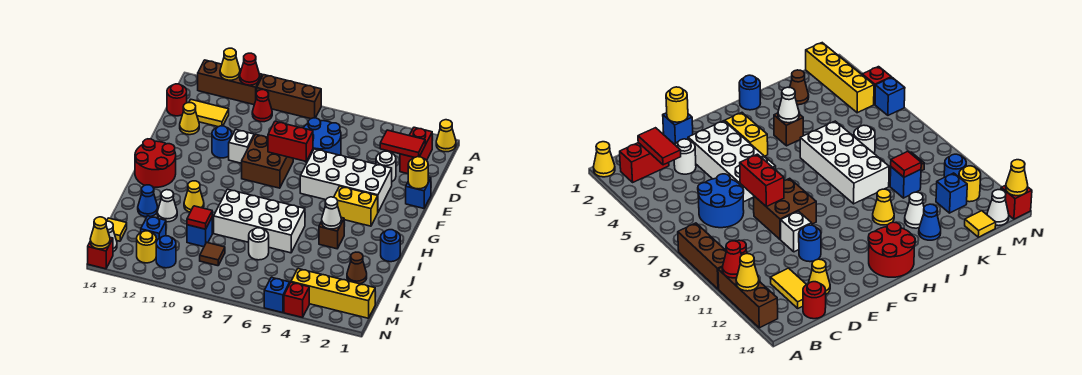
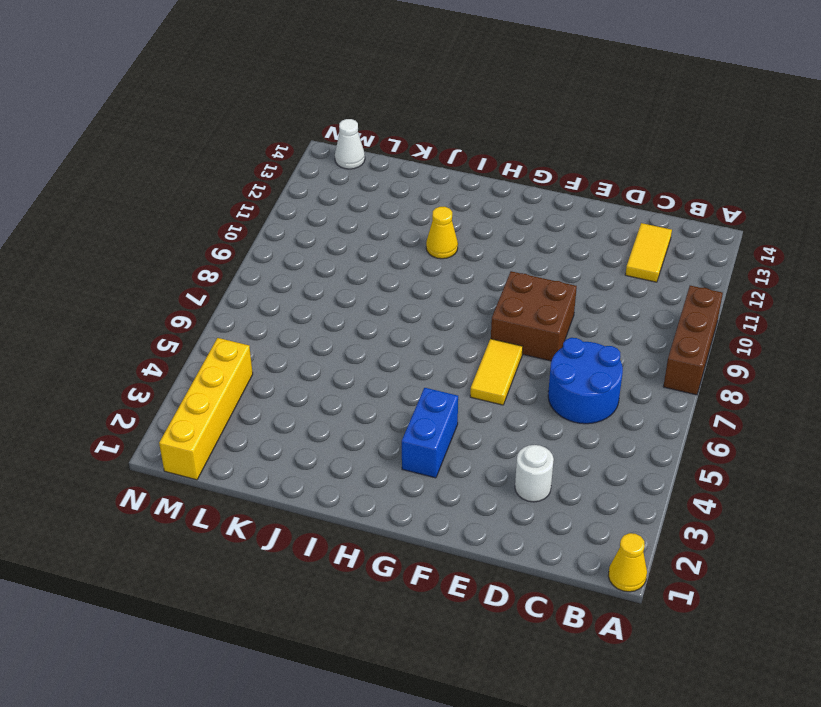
yellow tile F6:F7 level 1 -> white brick E3:F6 level 1
blue brick G3:G4 level 1 -> yellow brick G3:G4 level 1
none -> brown brick A11:A13 level 1
none -> red brick B2:C2 level 1
none -> red cone B10 level 1
none -> red round brick C14 level 1

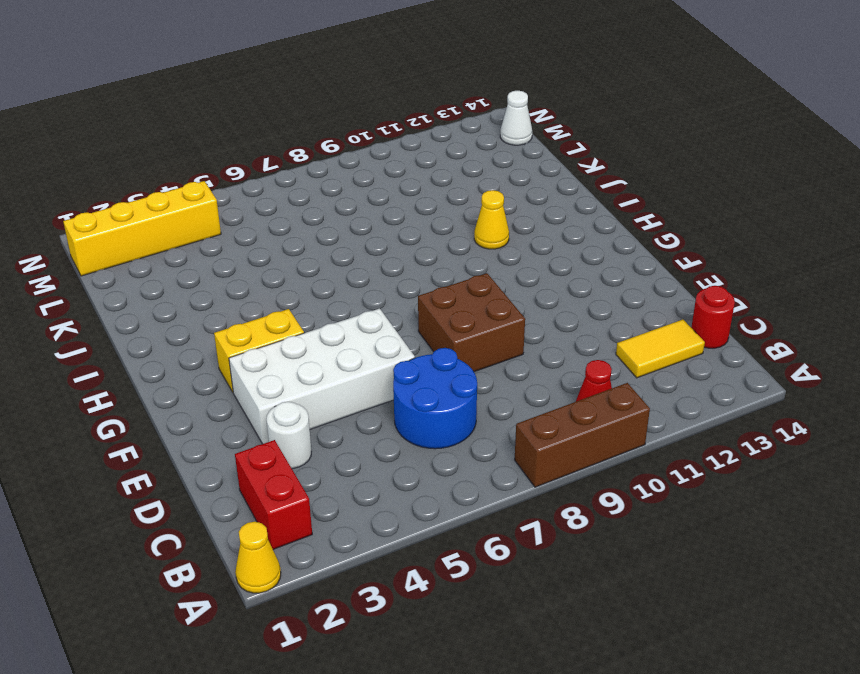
none -> brown brick A11:A13 level 1
none -> yellow cone D13 level 1
none -> blue brick E1 level 1
none -> white brick E10 level 1

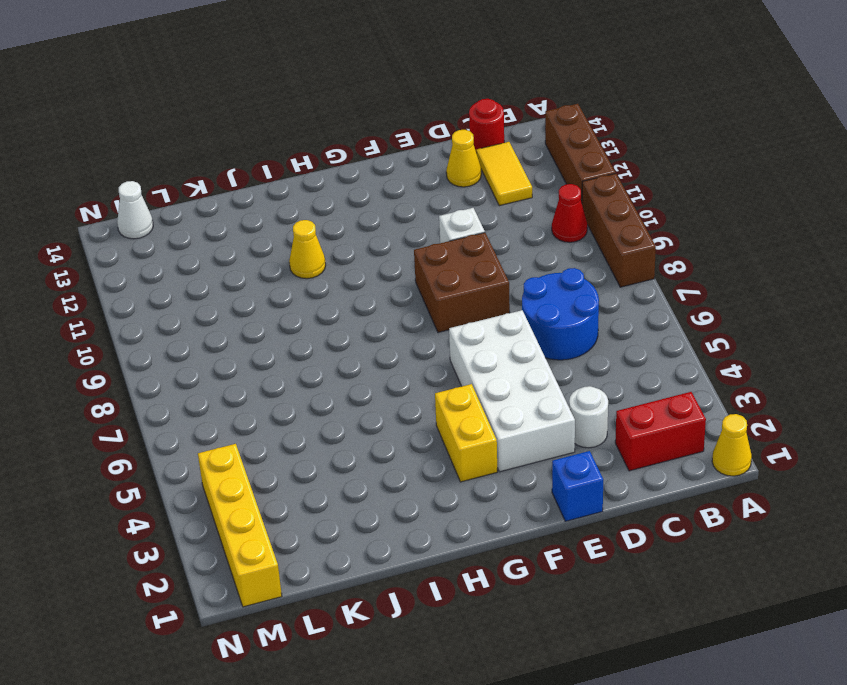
none -> blue round brick E11 level 1
none -> red round brick G13:H14 level 1
none -> blue round brick I1 level 1
none -> brown brick I4 level 1

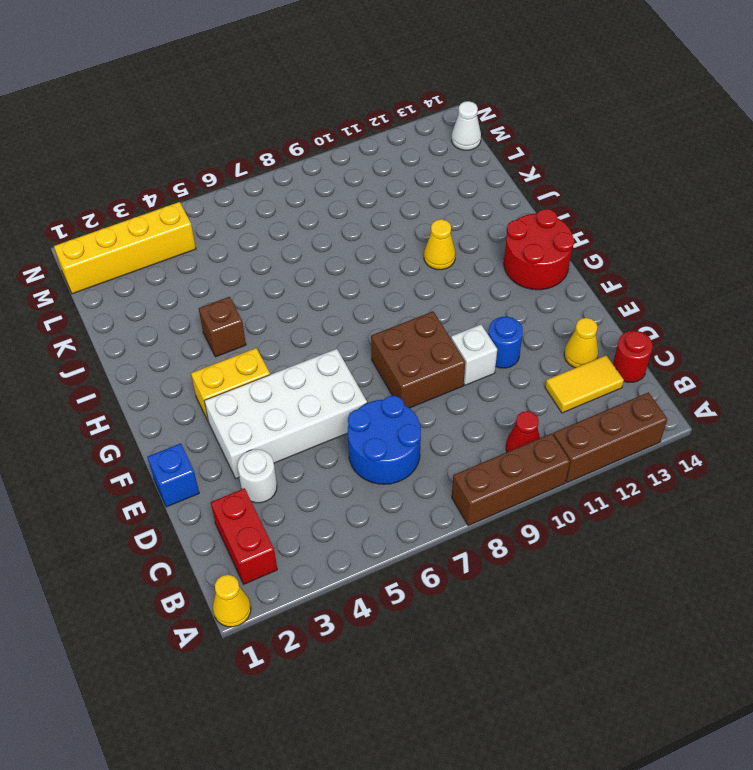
none -> blue round brick I1 level 1
none -> white brick I6:J9 level 1
none -> white cone J12 level 1
none -> blue cone J13 level 1

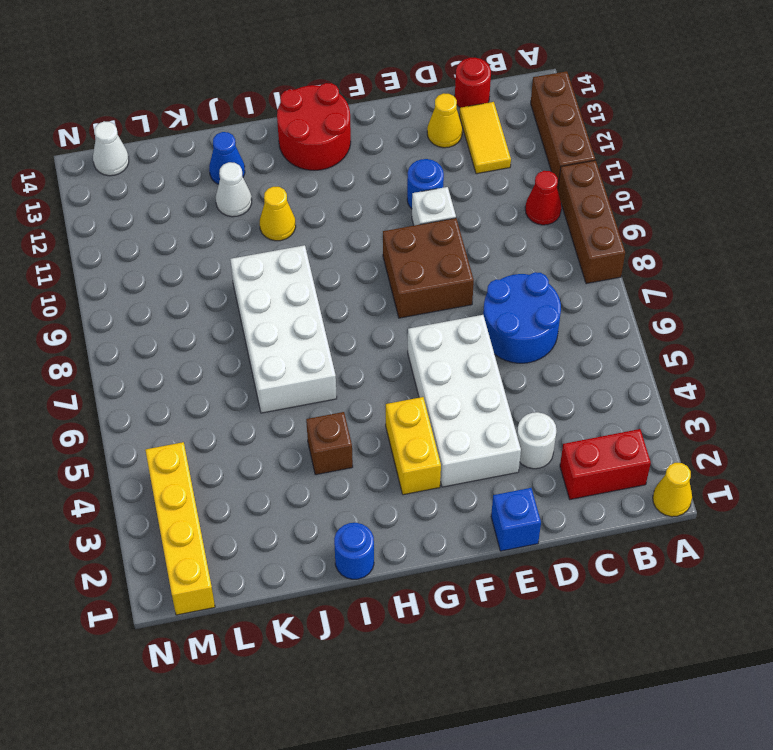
none -> brown cone K2 level 1
none -> white round brick K7 level 1
none -> blue brick K10 level 1
none -> brown tile L9 level 1

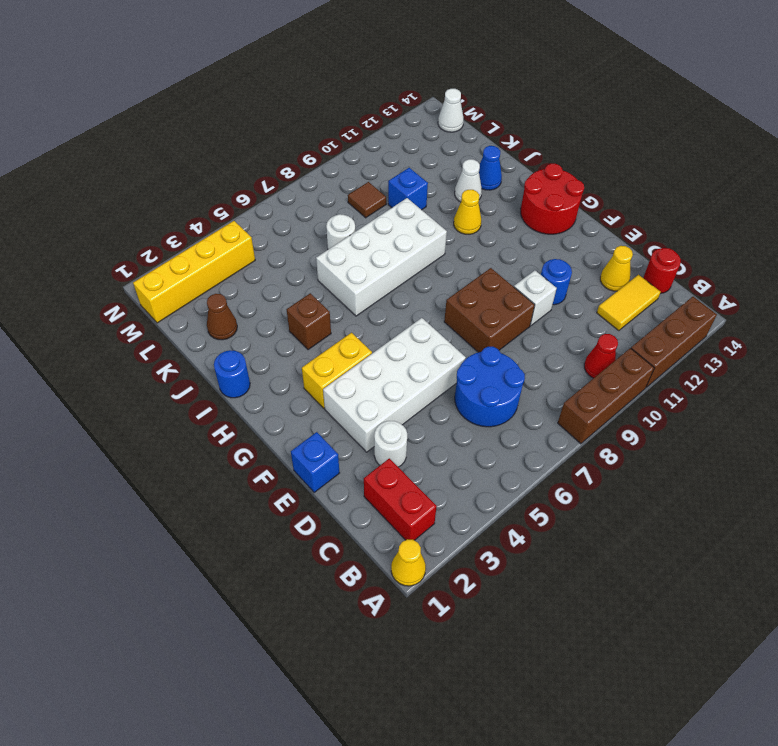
none -> blue brick L12 level 1
none -> yellow tile L14 level 1
none -> blue round brick M11 level 1
none -> yellow round brick M12 level 1

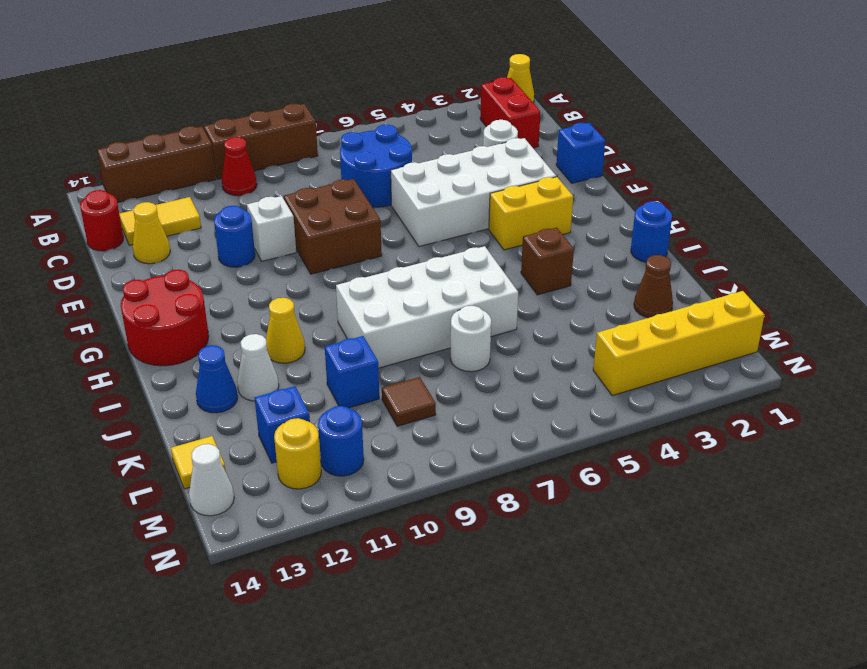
none -> red brick N4 level 1
none -> blue brick N5 level 1
none -> red brick N14 level 1
none -> red cone A11 level 2

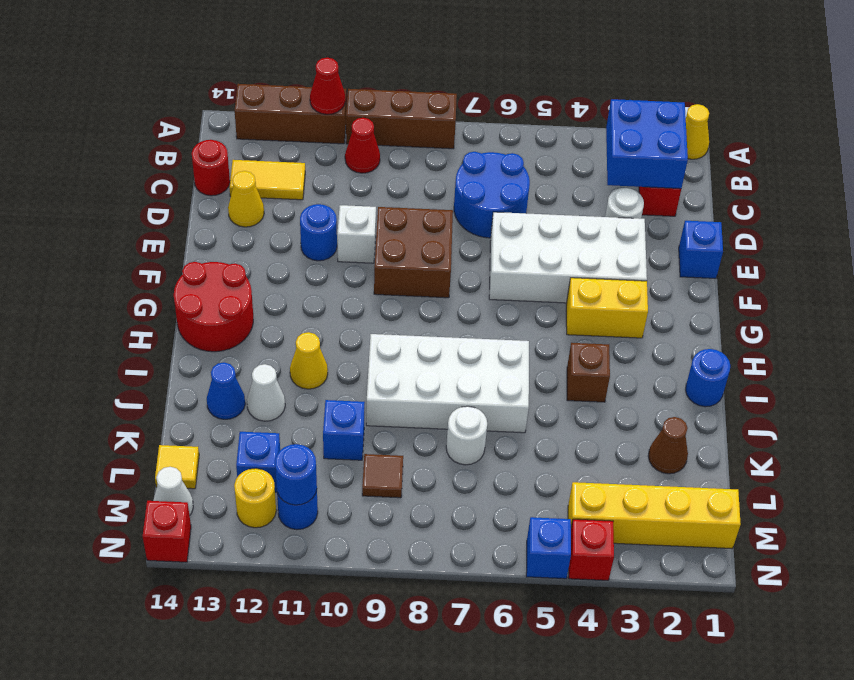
blue brick B2:C3 level 2 -> red tile C2:C3 level 2
blue round brick M11 level 2 -> none
none -> yellow cone A12 level 2
none -> yellow round brick E1 level 2
none -> red brick E7:E8 level 2
none -> white cone I4 level 2

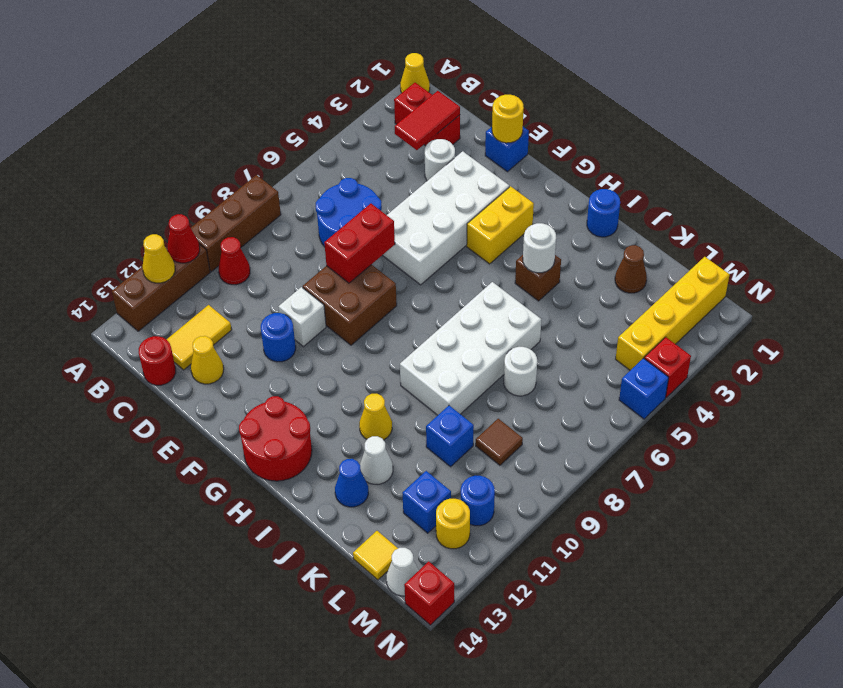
white round brick I4 level 2 -> white cone I4 level 2
none -> red tile K10 level 2
none -> yellow cone N14 level 2

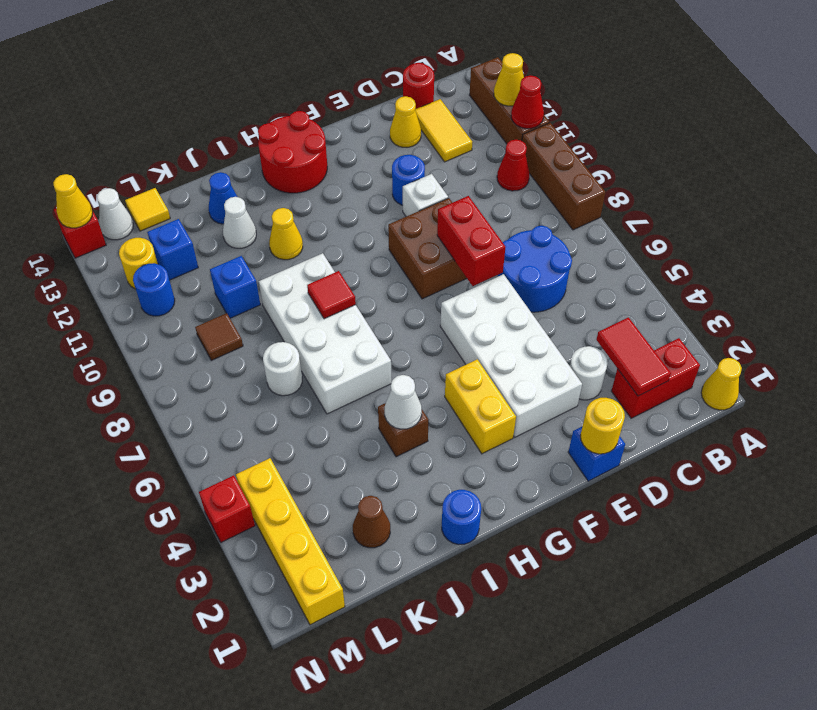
red tile I8 level 2 -> red tile K10 level 2
none -> blue brick N5 level 1

